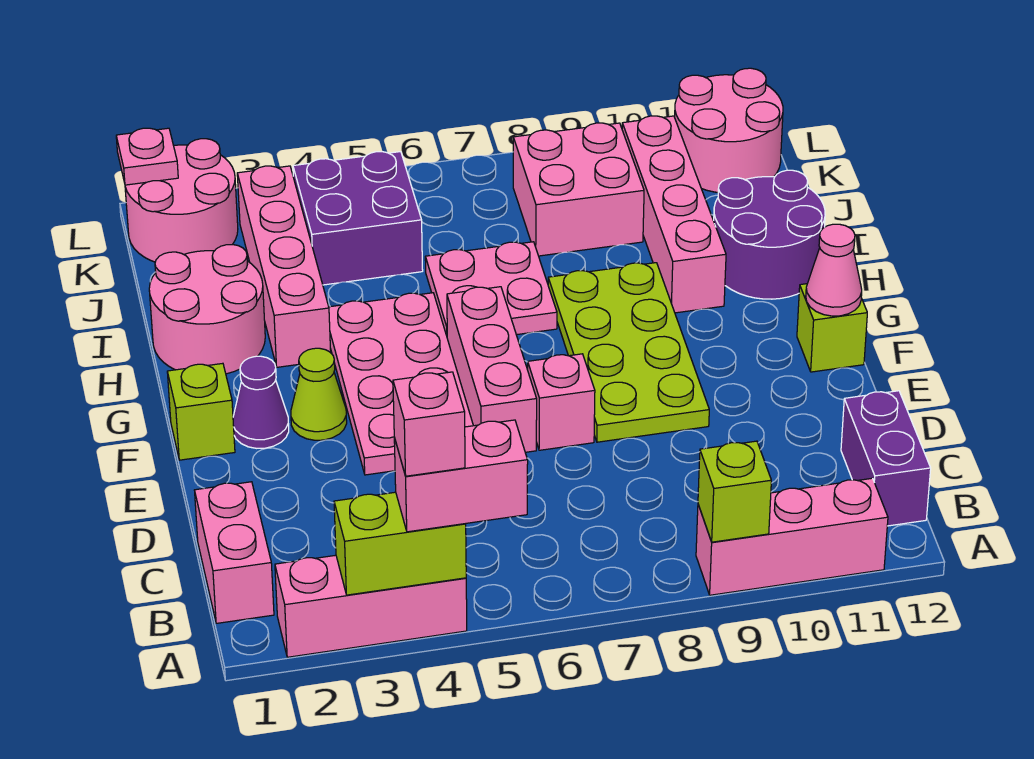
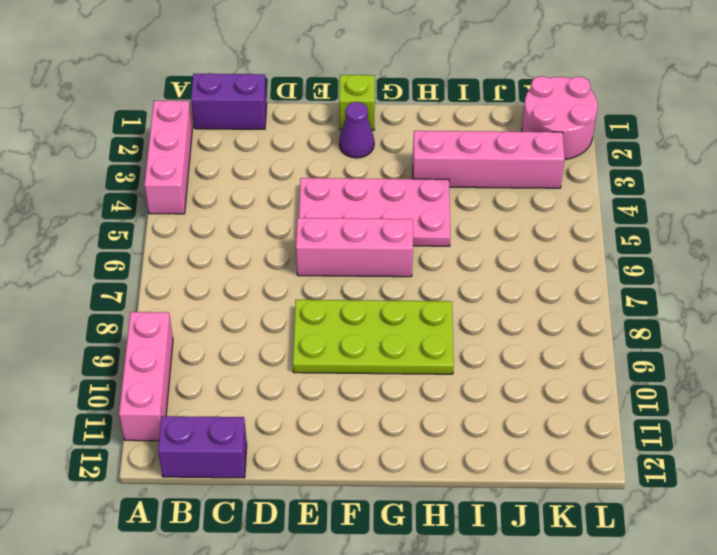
purple brick B1:C1 level 1 -> pink brick B1:C1 level 1
none -> pink brick E7 level 1
none -> lime cone F3 level 1
none -> lime brick F12 level 1

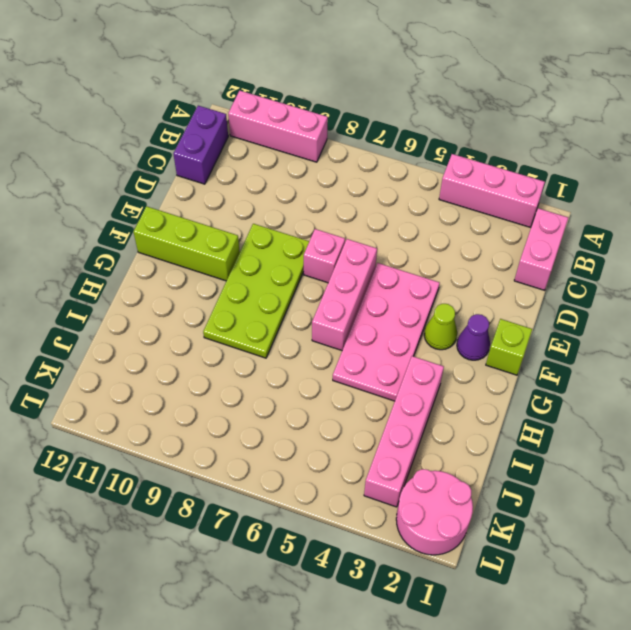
lime brick F10:F12 level 1 -> lime brick F12 level 1
none -> pink round brick H1:I2 level 1
none -> pink plate H6:I7 level 1
none -> pink brick H10:K10 level 1

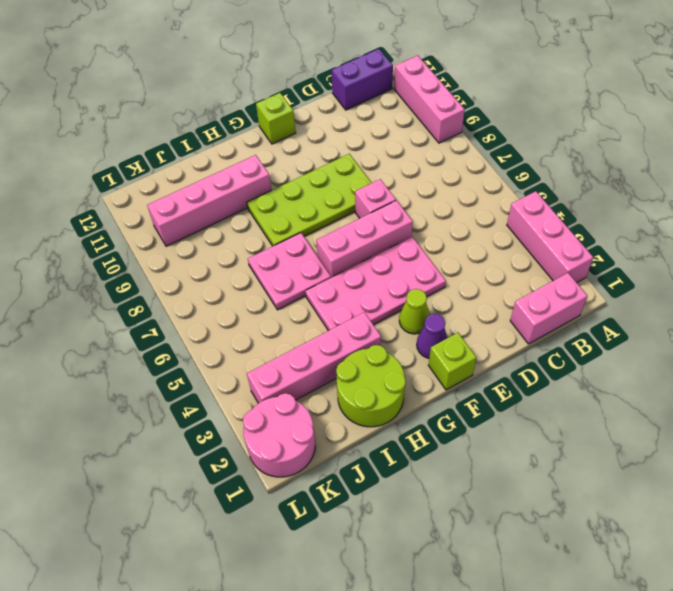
lime round brick H1:I2 level 1 -> pink round brick H1:I2 level 1
none -> purple round brick H11:I12 level 1
none -> purple brick J4:K5 level 1
none -> pink brick J8:K9 level 1

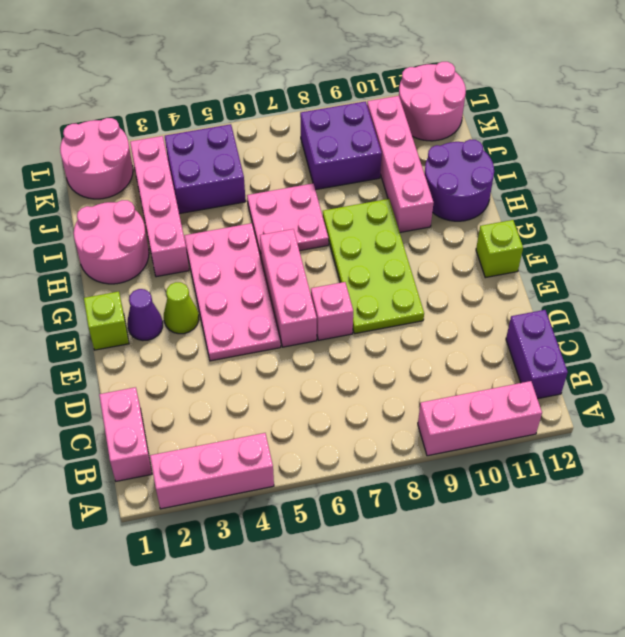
purple brick J8:K9 level 1 -> pink brick J8:K9 level 1
none -> lime brick A3:A4 level 2
none -> lime brick A9 level 2
none -> pink cone F12 level 2

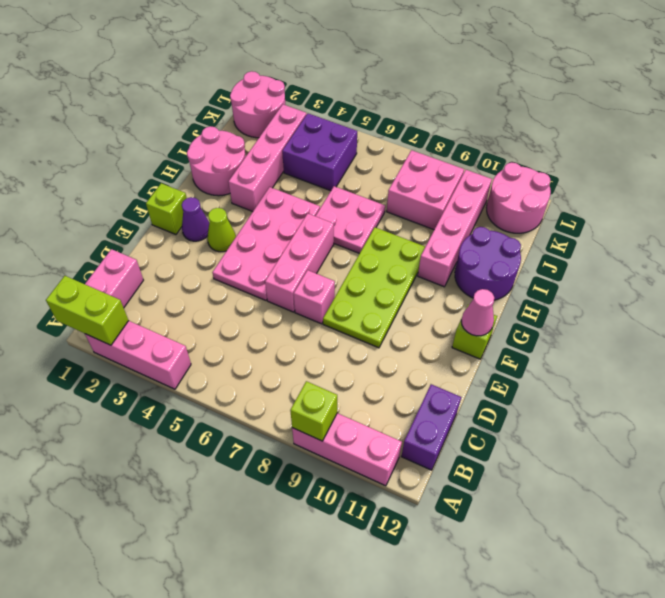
lime brick A1:A2 level 2 -> lime brick A3:A4 level 2
none -> pink plate L1 level 2
none -> pink brick A4:A5 level 3
none -> pink brick A4 level 4

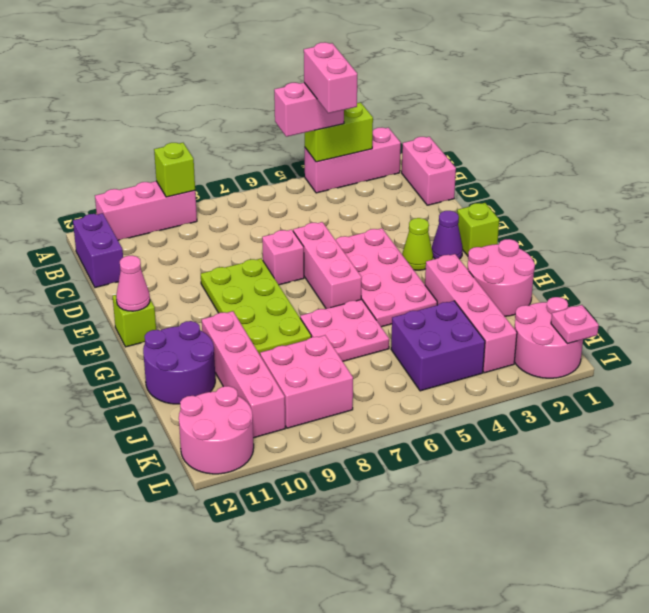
pink brick A4:B4 level 4 -> pink brick A4 level 4

